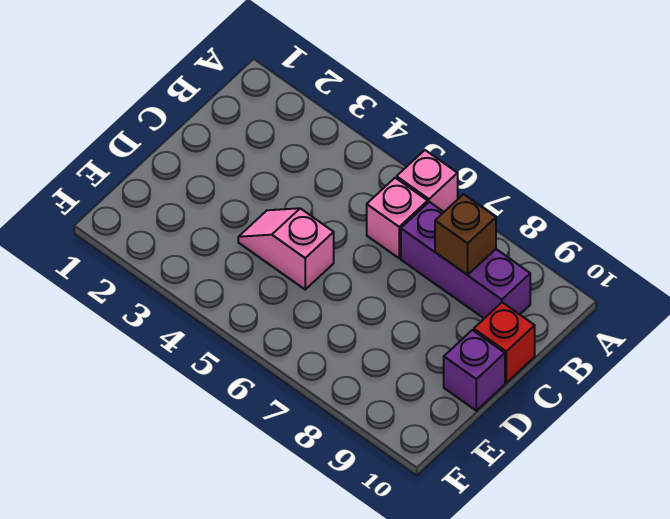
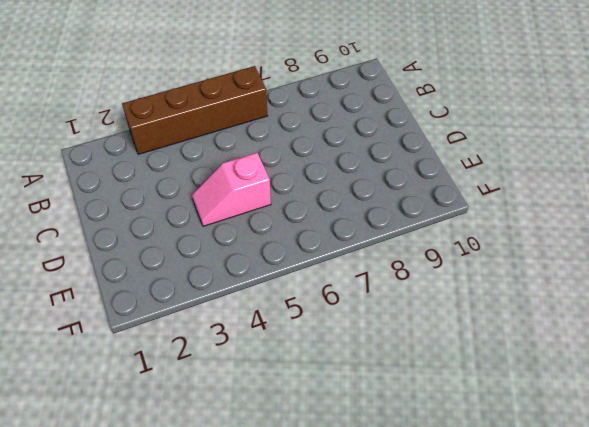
brown brick A3:A6 level 1 -> pink brick A6 level 1
none -> pink brick B6 level 1
none -> purple brick B7:B9 level 1

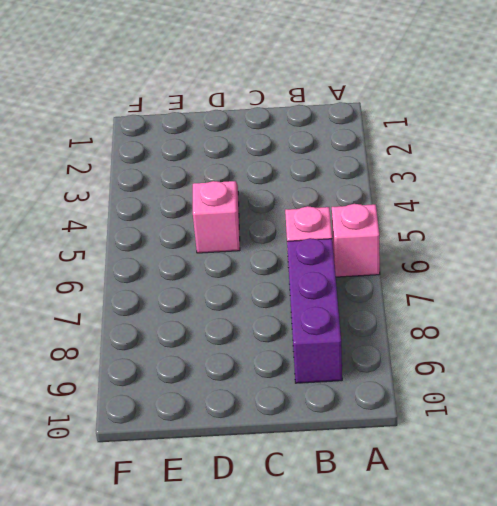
none -> red brick C10 level 1
none -> purple brick D10 level 1

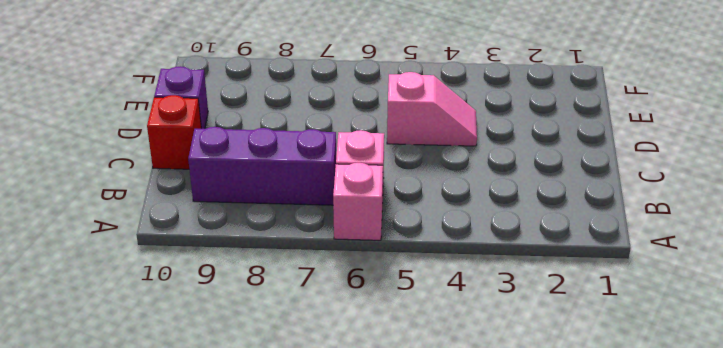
none -> brown brick B8 level 2

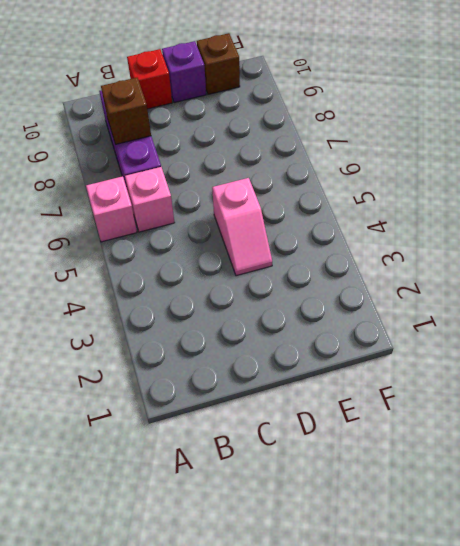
brown brick E10 level 1 -> none

